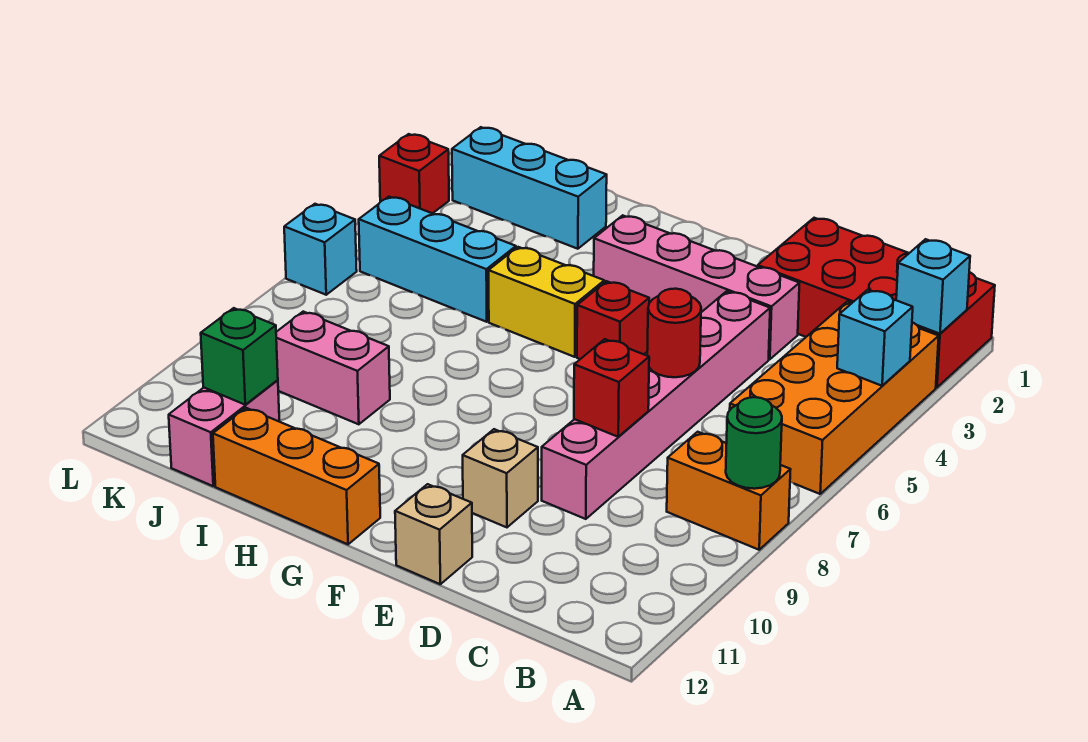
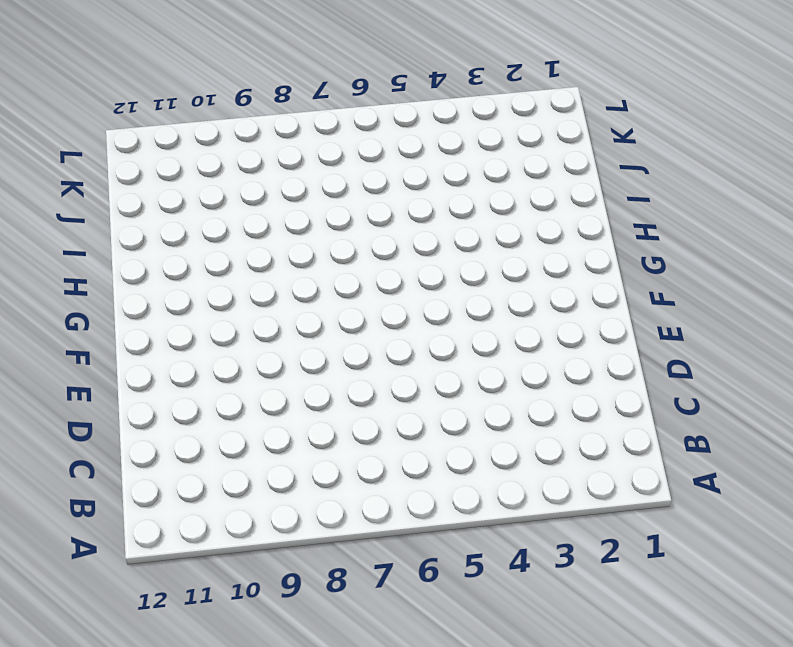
none -> red brick A1:D2 level 1
none -> orange brick A3:B6 level 1
none -> orange brick A8:B8 level 1

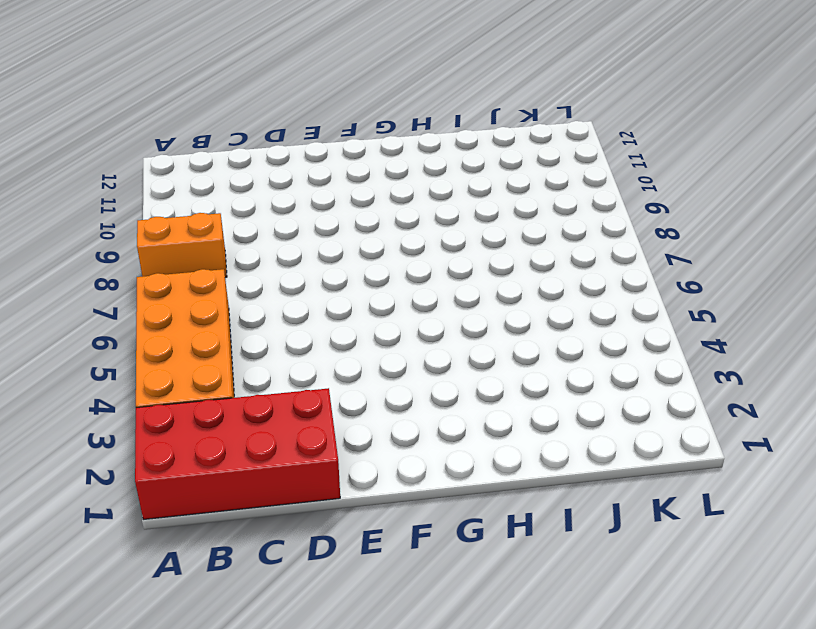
none -> pink brick D3:G3 level 1
none -> pink brick D4:D9 level 1
none -> tan brick E10 level 1

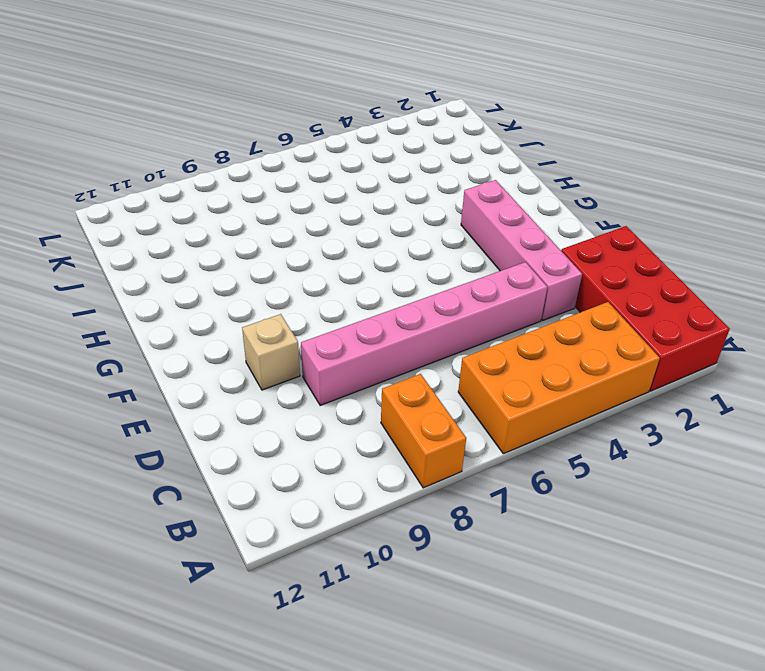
none -> tan brick E12 level 1
none -> red brick F5 level 1
none -> yellow brick G5:H5 level 1

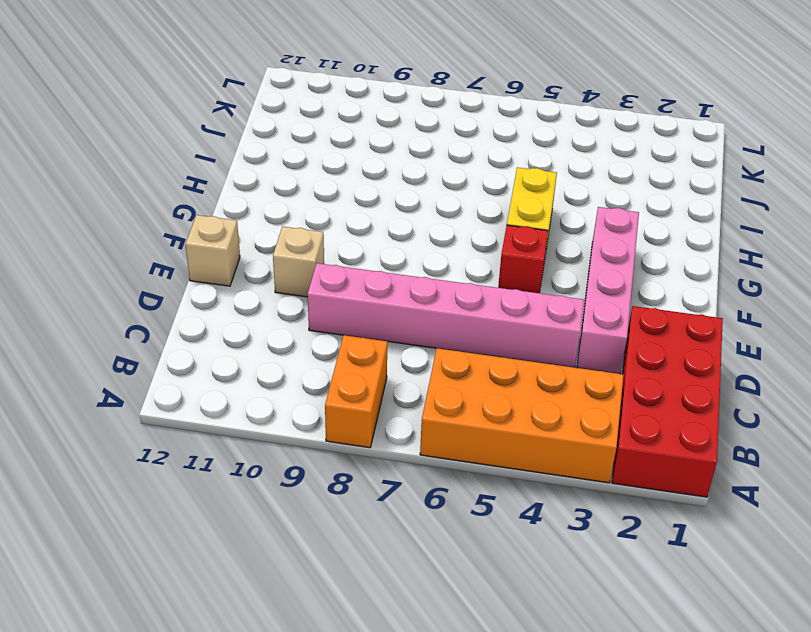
none -> orange brick G12:I12 level 1
none -> cyan brick I2:K2 level 1
none -> cyan brick I5:K5 level 1

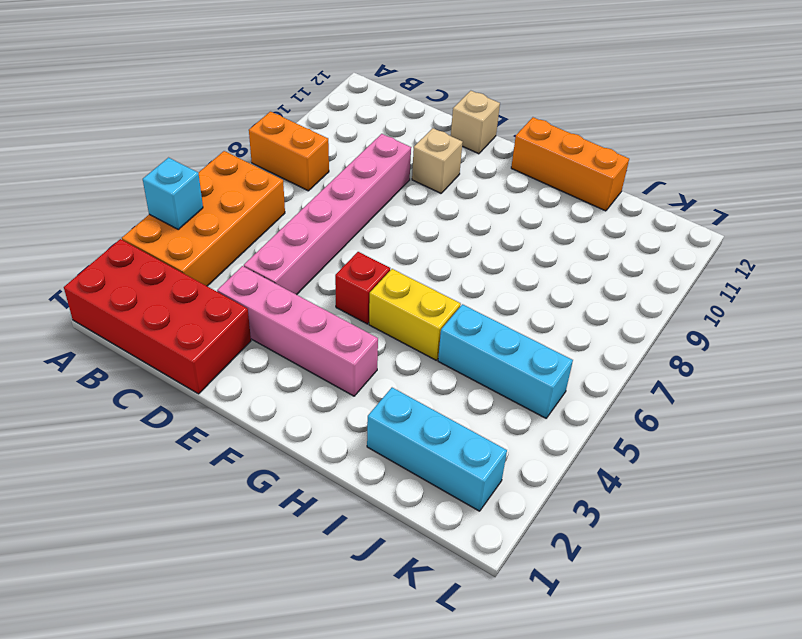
none -> pink brick I9:J9 level 1
none -> pink brick J11:J12 level 1
none -> red brick L3 level 1

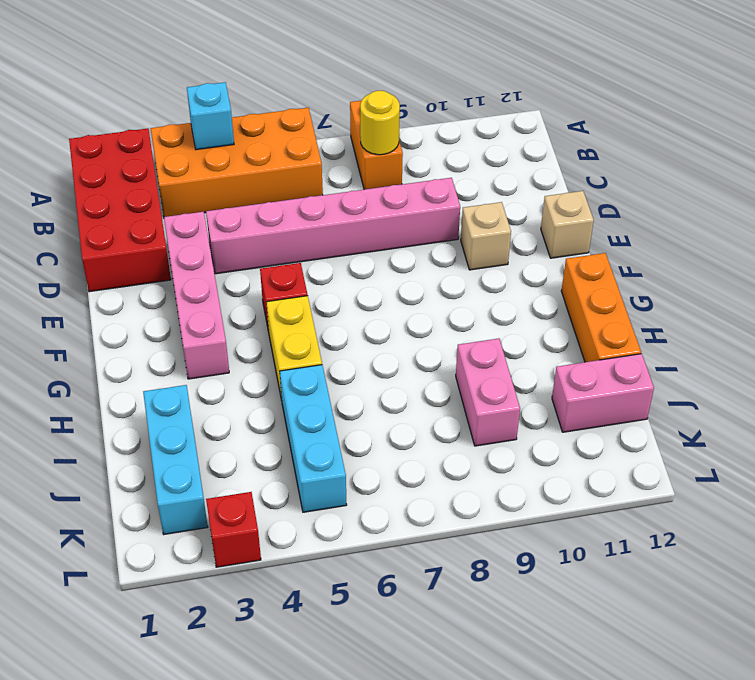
yellow round brick B8 level 2 -> none
none -> cyan brick L6 level 1
none -> cyan brick A2 level 2
none -> green round brick A8 level 2

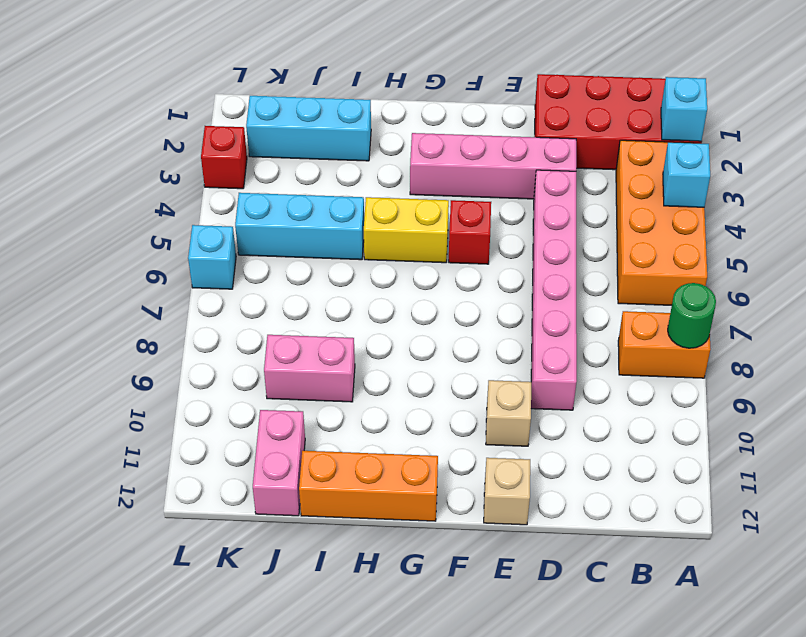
none -> red round brick D6 level 2
none -> red brick D8 level 2
none -> green brick J11 level 2

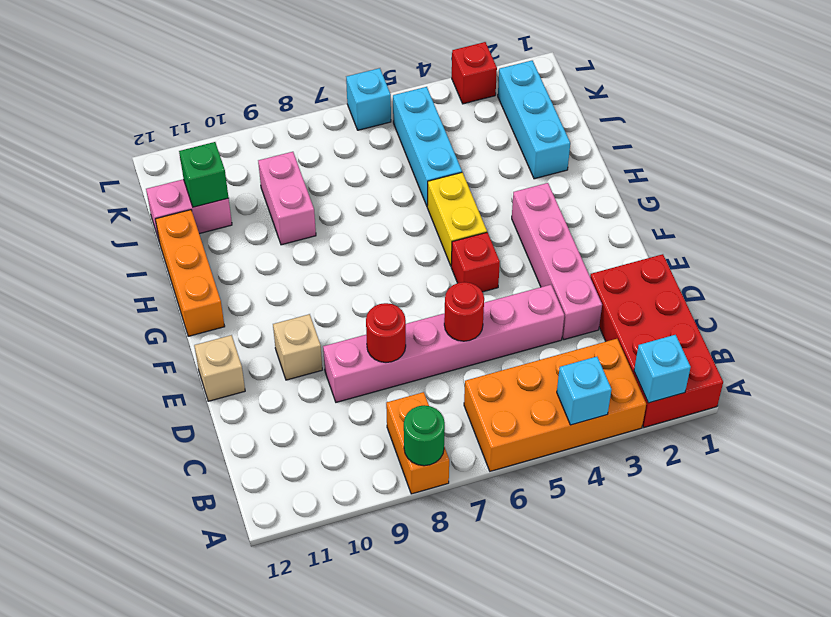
red round brick D8 level 2 -> red brick D8 level 2

